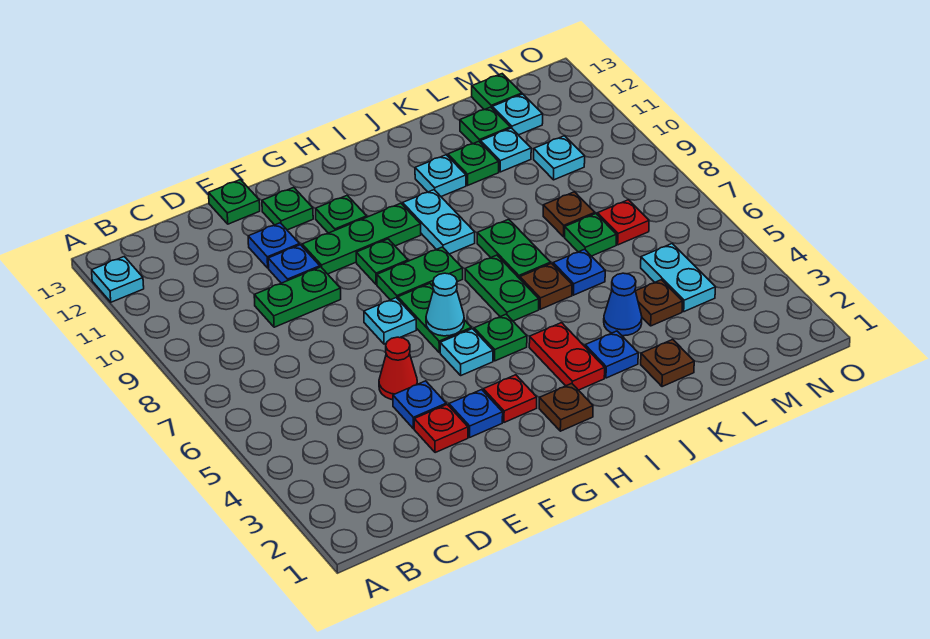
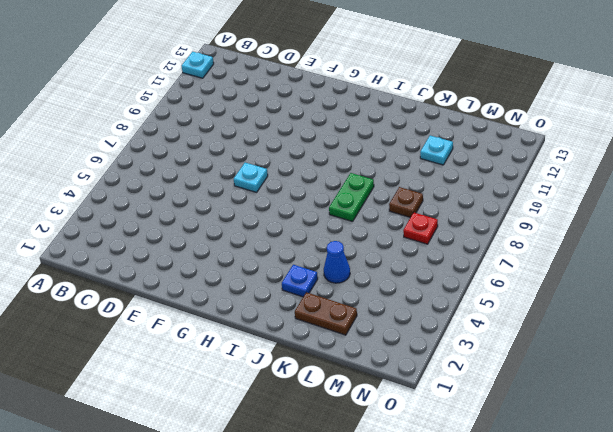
brown plate K2:L2 level 1 -> brown plate K2 level 1
none -> green plate D9:E9 level 1
none -> red plate E3 level 1
none -> blue plate E4 level 1
none -> red cone E5 level 1

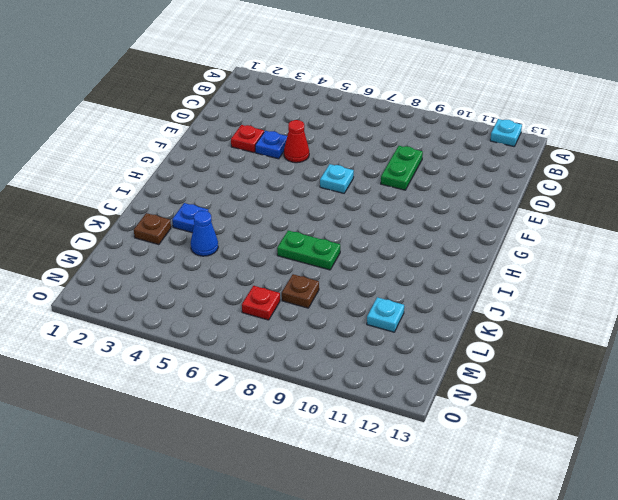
none -> blue plate E10 level 1
none -> blue plate E11 level 1
none -> green plate E13 level 1
none -> blue plate F3 level 1

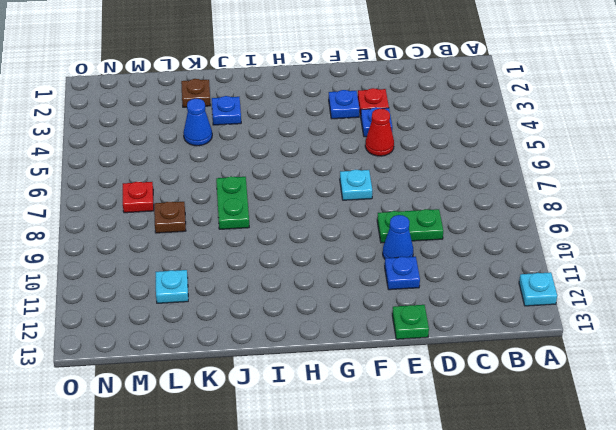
blue cone E10 level 1 -> blue plate E10 level 1
none -> green plate F10:H10 level 1
none -> green plate F12 level 1
none -> red plate G3 level 1
none -> cyan plate G5 level 1

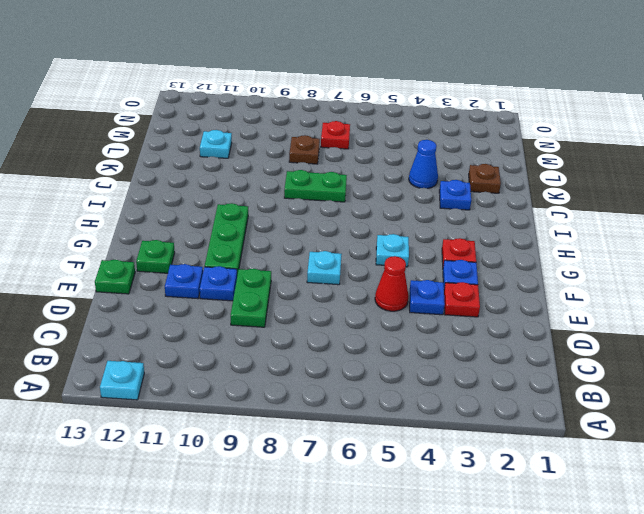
none -> green plate G6:G7 level 1
none -> green plate G8:H8 level 1
none -> green plate G9 level 1
none -> green plate G11 level 1

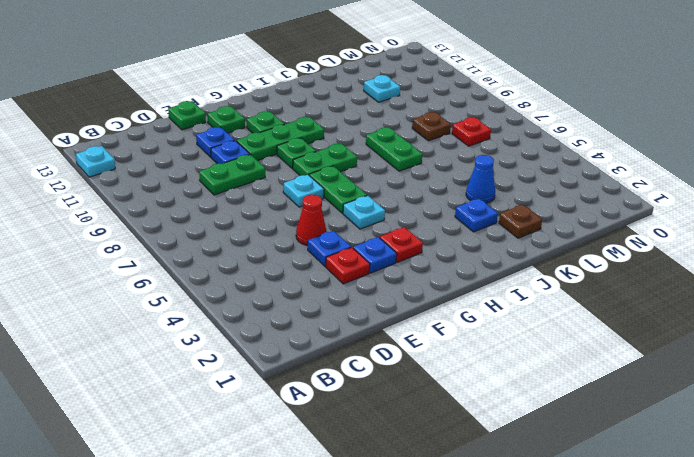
none -> brown plate H2 level 1
none -> green plate H5 level 1
none -> red plate I3:I4 level 1
none -> green plate I6:I7 level 1

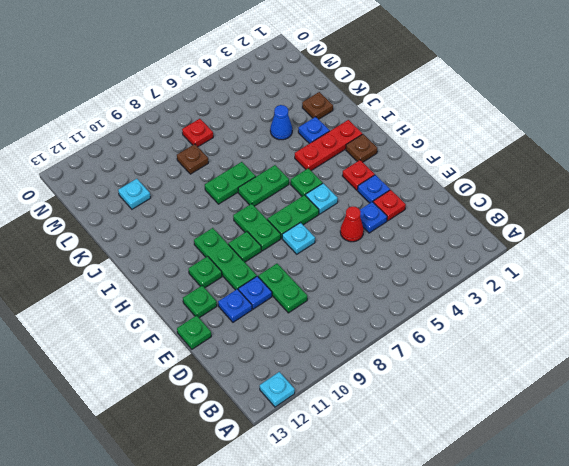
red plate I2:I4 level 1 -> red plate I3:I4 level 1
none -> cyan plate I9:I10 level 1
none -> brown plate J6 level 1
none -> cyan plate J11 level 1
none -> blue plate K6 level 1

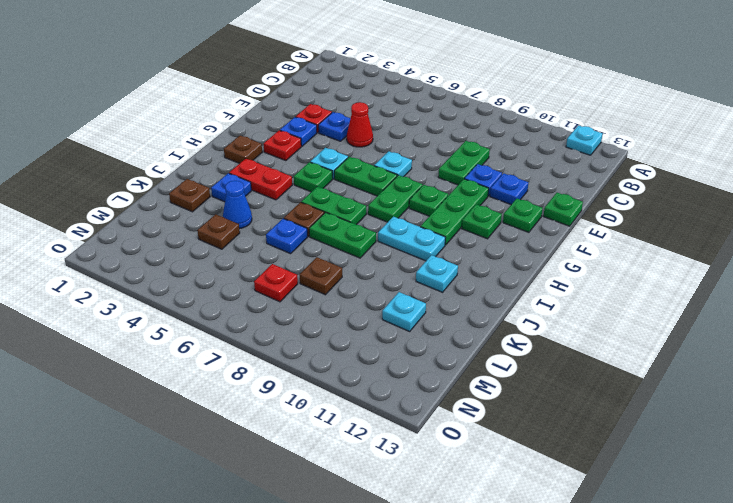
none -> green plate K11 level 1
none -> green plate L7 level 1
none -> green plate L12 level 1
none -> cyan plate M4:M5 level 1

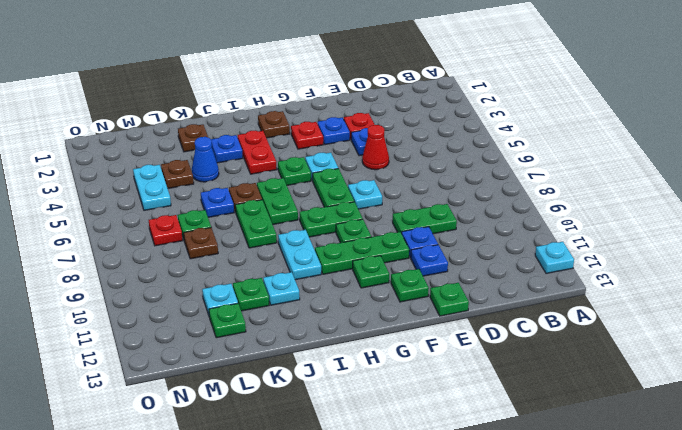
none -> cyan plate M10 level 1
none -> cyan plate M12 level 1
none -> green plate M13 level 1
none -> cyan cone G6 level 2

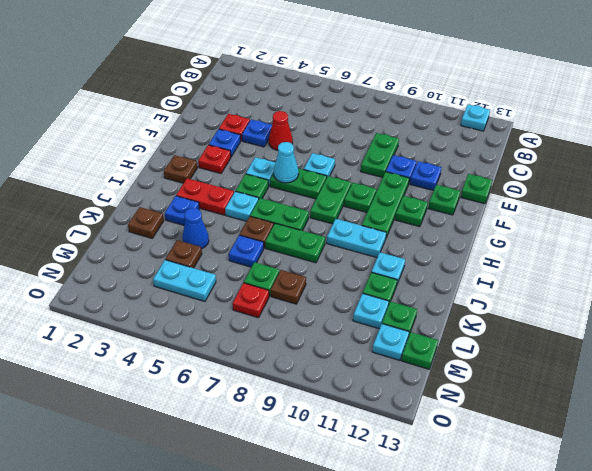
cyan plate I5 level 1 -> cyan plate M10 level 1

